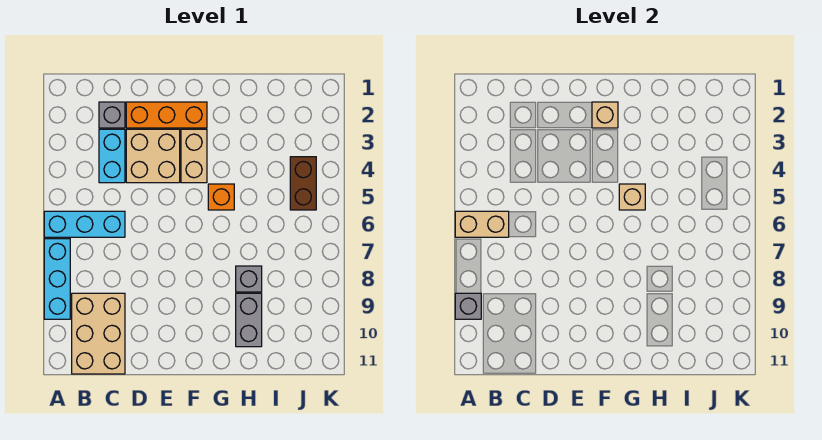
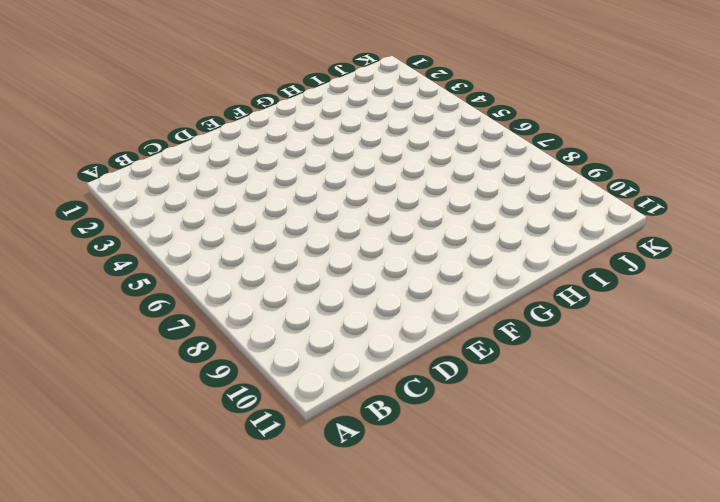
none -> cyan brick A6:C6 level 1
none -> cyan brick A7:A9 level 1
none -> tan brick B9:C11 level 1

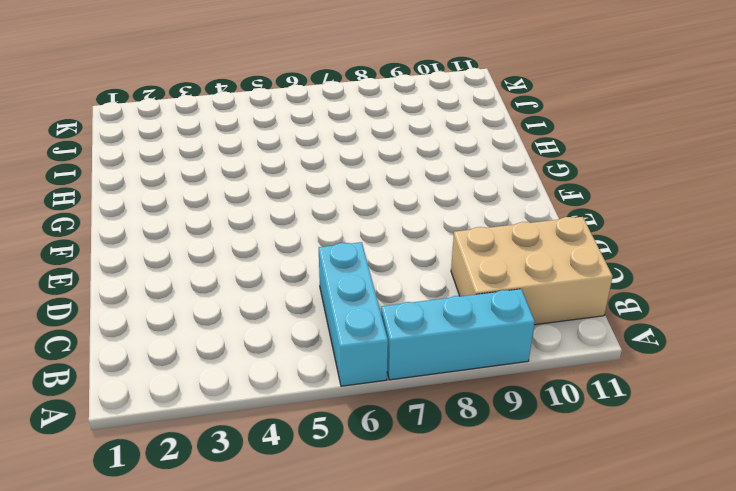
none -> grey brick C2 level 1
none -> cyan brick C3:C4 level 1
none -> orange brick D2:F2 level 1

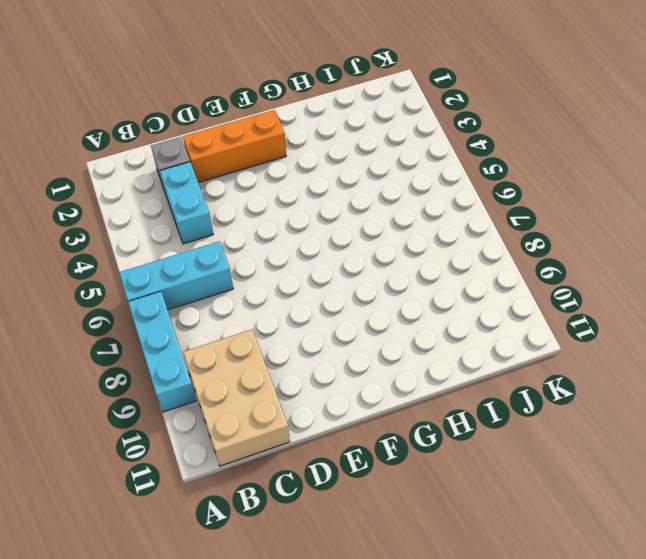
none -> tan brick D3:E4 level 1
none -> tan brick F3:F4 level 1
none -> orange brick G5 level 1

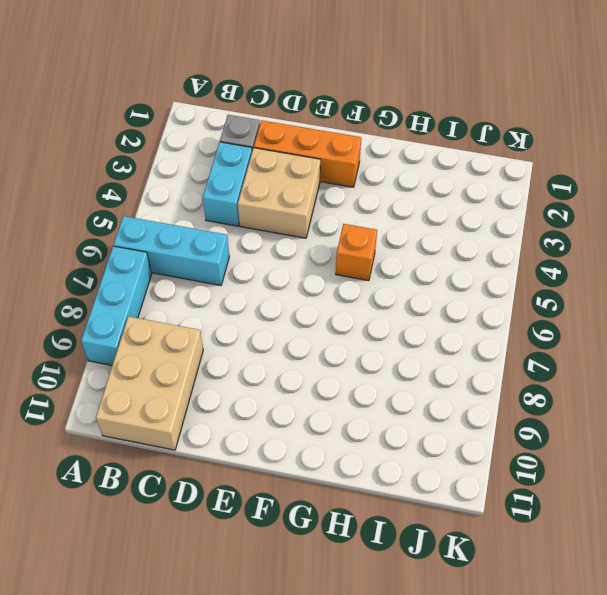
none -> tan brick F3:F4 level 1
none -> grey brick H8 level 1
none -> grey brick H9:H10 level 1

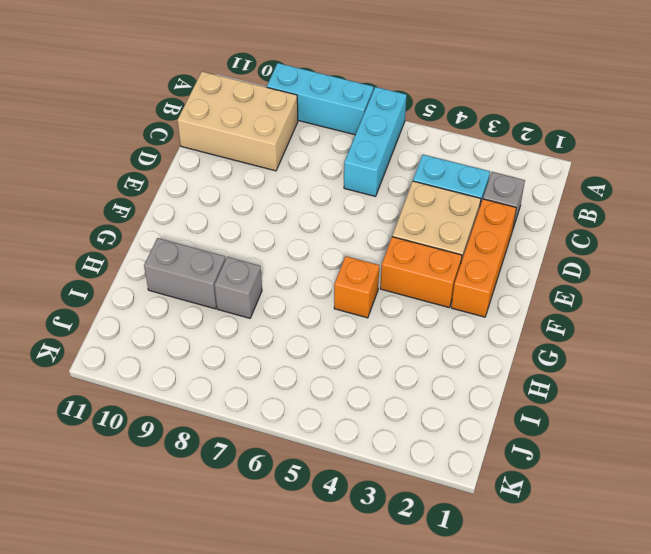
orange brick F3:F4 level 1 -> tan brick F3:F4 level 1
none -> brown brick J4:J5 level 1
none -> tan brick A6:B6 level 2
none -> grey brick A9 level 2

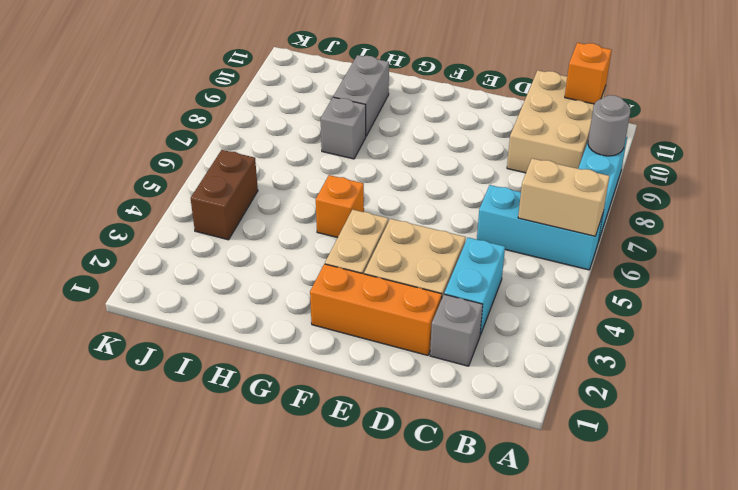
grey round brick A9 level 2 -> grey brick A9 level 2
orange brick B11 level 2 -> none
none -> tan brick F2 level 2
none -> tan brick G5 level 2

